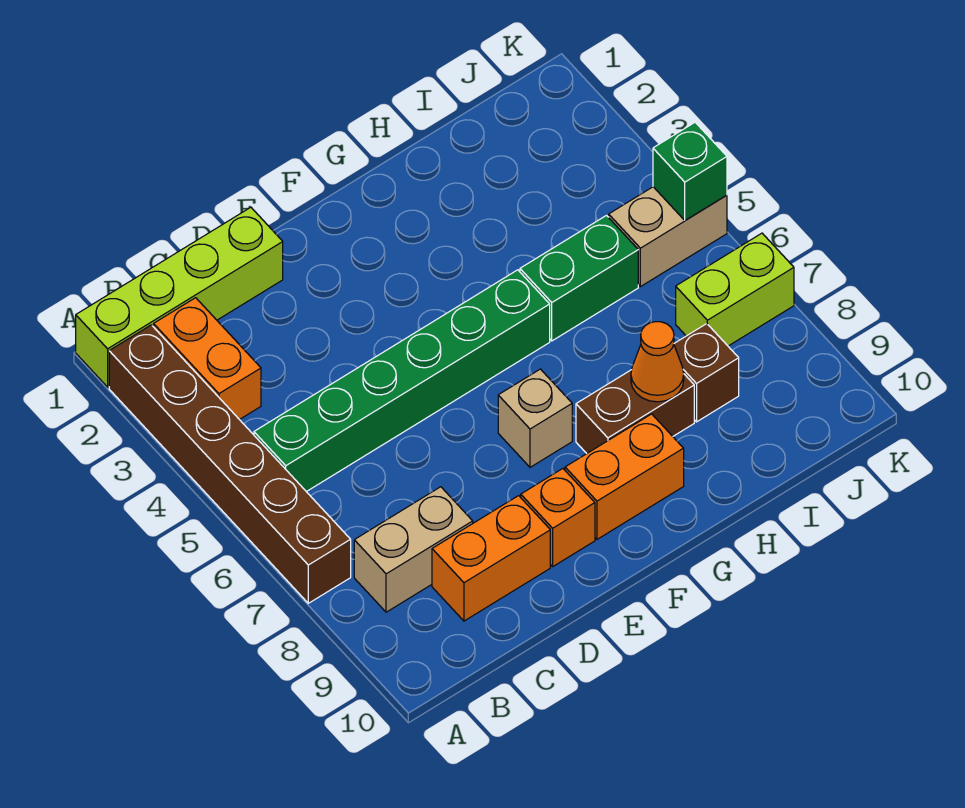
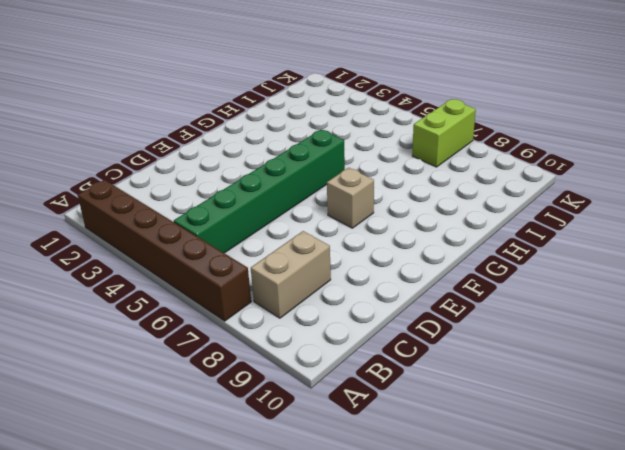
none -> lime brick A1:D1 level 1
none -> orange brick B2:B3 level 1
none -> orange brick C9:D9 level 1

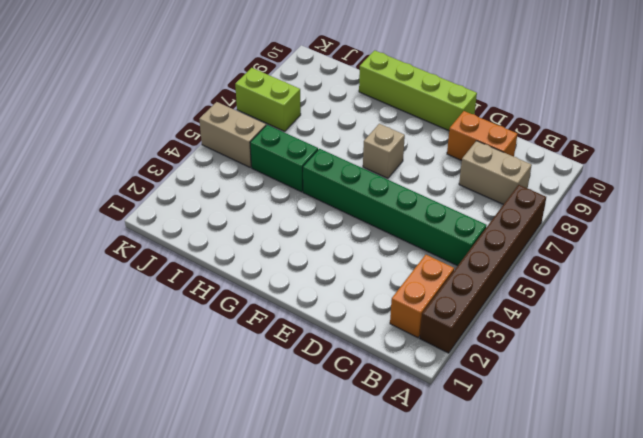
lime brick E10:H10 level 1 -> lime brick A1:D1 level 1
none -> orange brick E9 level 1
none -> orange brick F9:G9 level 1
none -> brown brick G8:H8 level 1

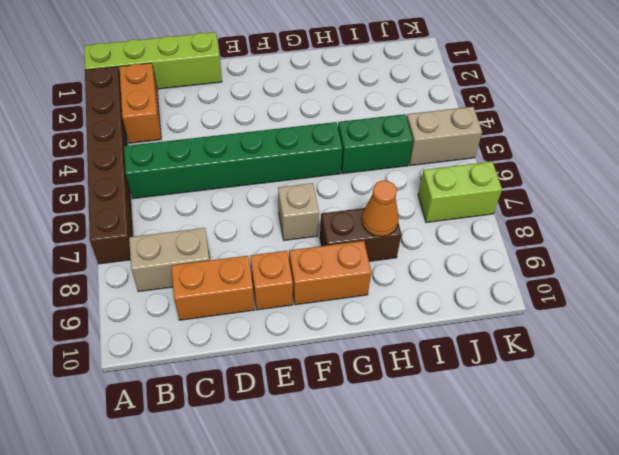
none -> brown brick I8 level 1
none -> green brick K5 level 2

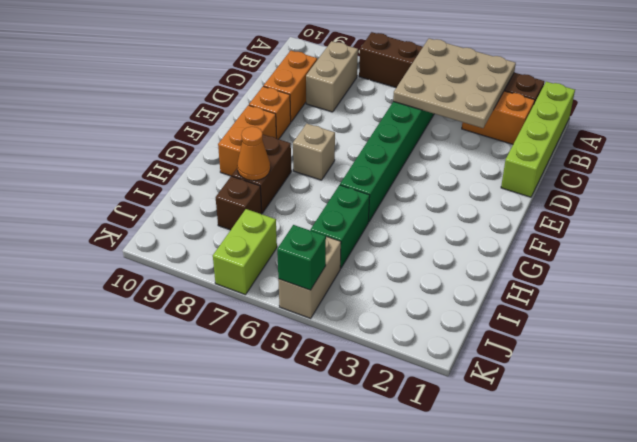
tan plate A3:C5 level 2 -> none

